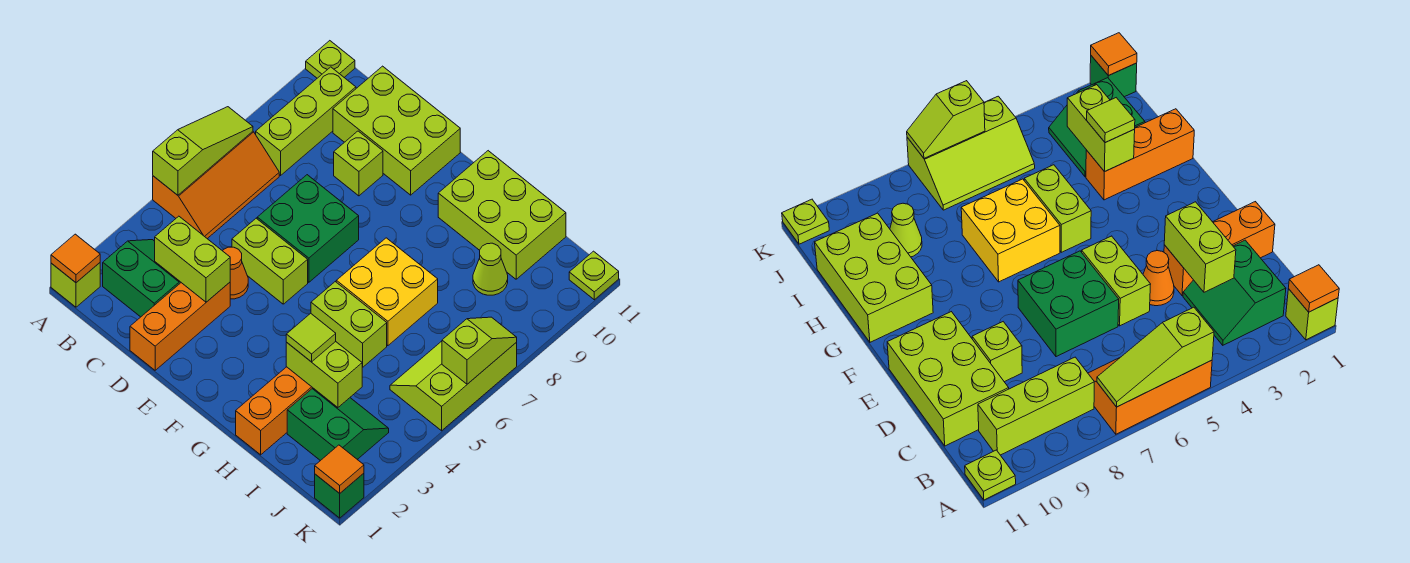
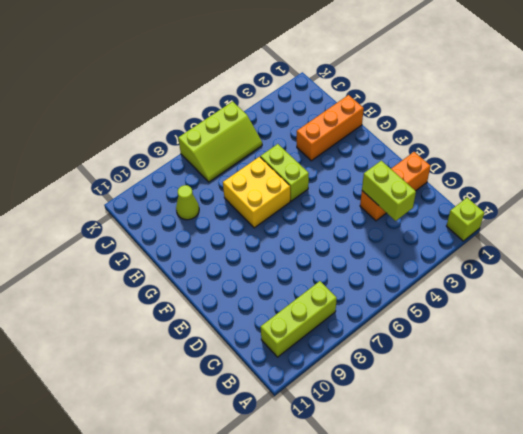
none -> orange slope A5:B7 level 1 top A
none -> lime plate A11 level 1
none -> green slope B2:C3 level 1 top 2

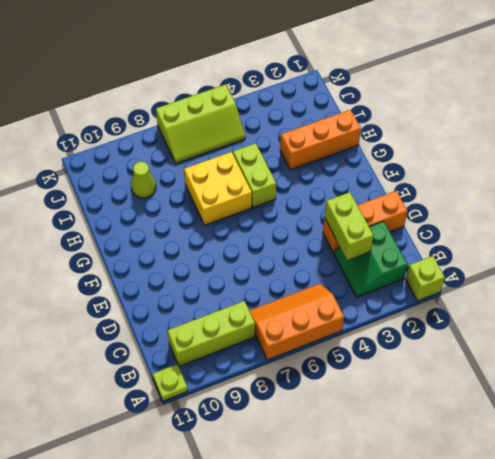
none -> lime brick C10:E11 level 1
none -> orange cone D4 level 1
none -> lime brick D5:E5 level 1

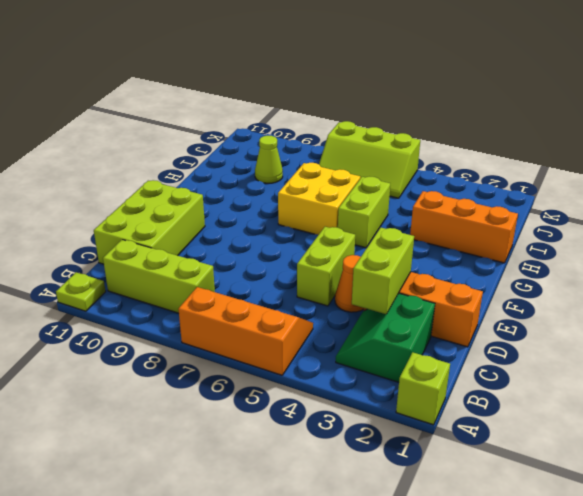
none -> green brick D6:E7 level 1
none -> lime brick D9 level 1
none -> lime brick G10:I11 level 1

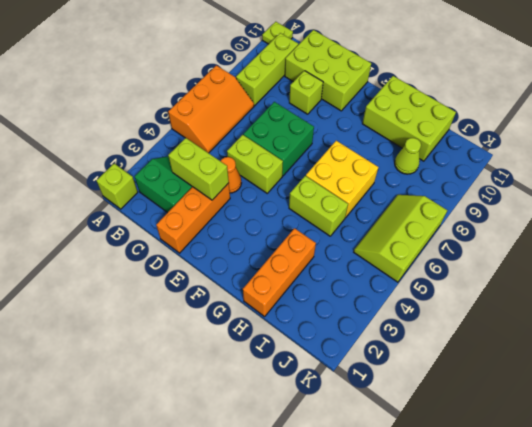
none -> green slope I2:J3 level 1 top 2
none -> green brick K1 level 1
none -> lime plate K11 level 1

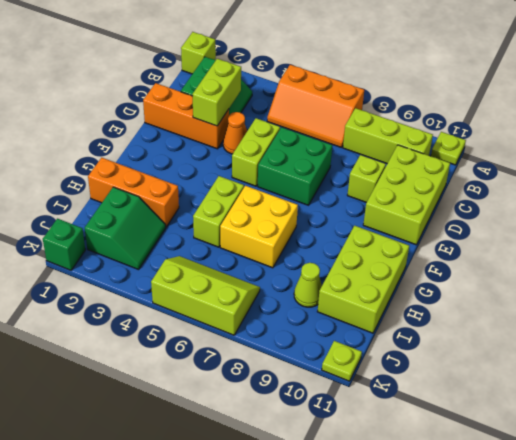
none -> orange tile A1 level 2
none -> lime slope A5:A7 level 2 top 5
none -> lime brick H3:I3 level 2

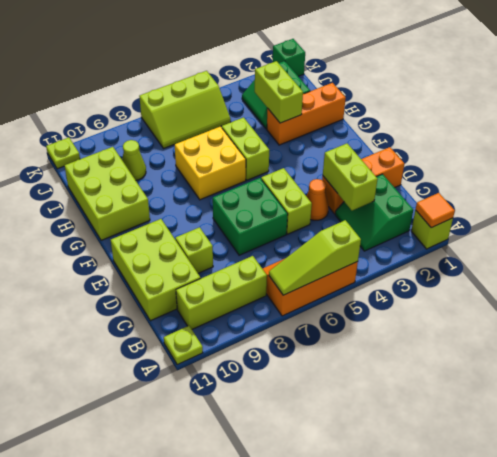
none -> orange tile K1 level 2
none -> lime slope K6:K7 level 2 top 6
none -> lime tile H3 level 3

